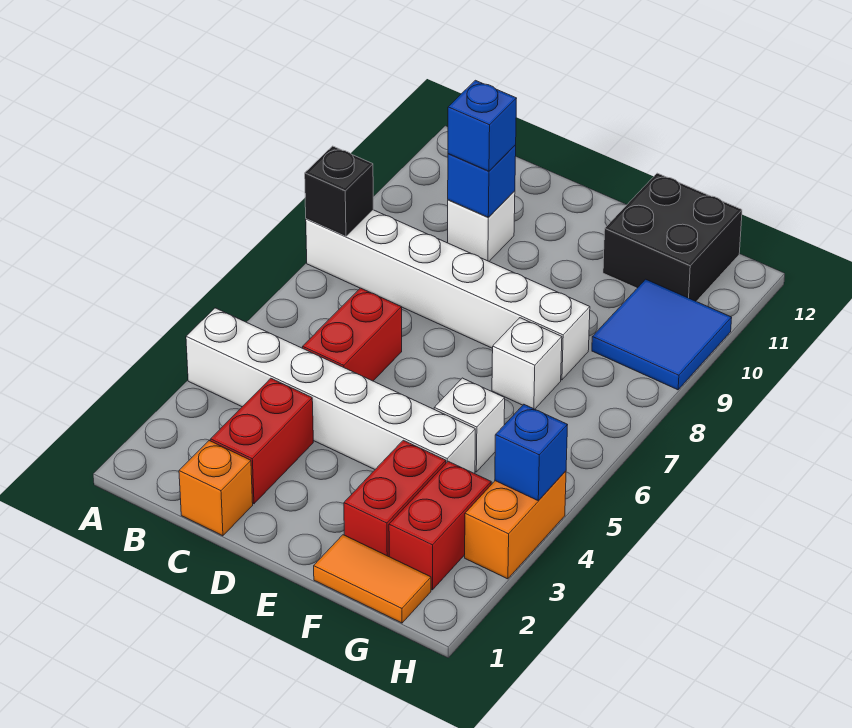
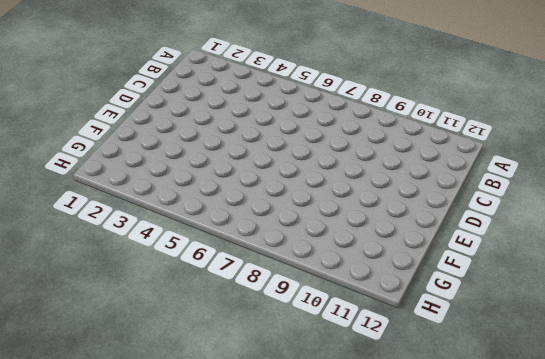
none -> white brick A4:F4 level 1
none -> white brick A8:F8 level 1
none -> orange brick C1 level 1

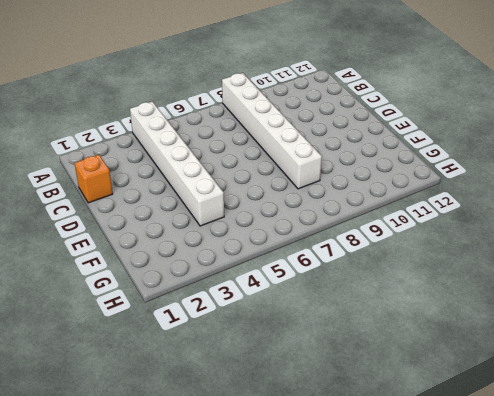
none -> red brick C2:C3 level 1
none -> red brick C5:C6 level 1
none -> white brick C10 level 1

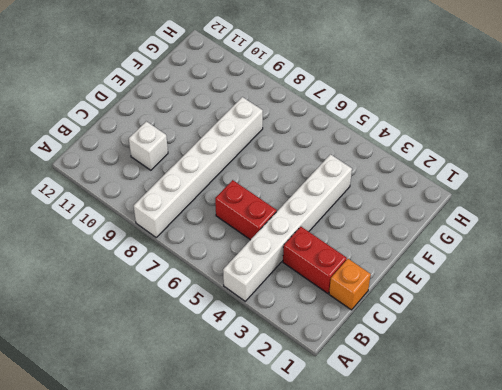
none -> orange tile F1:G1 level 1
none -> red brick F2:F3 level 1
none -> white brick F5 level 1

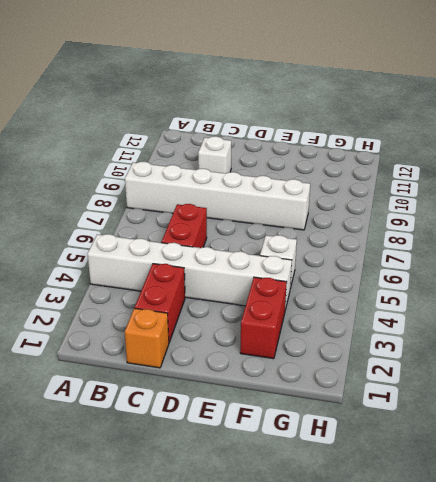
none -> orange tile F1:G1 level 1
none -> white brick F7 level 1
none -> black brick F11:G12 level 1

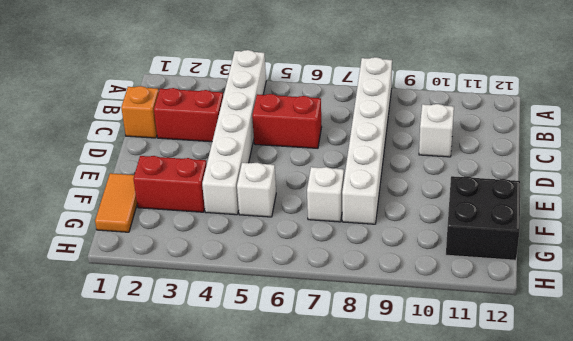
none -> red brick G2:G3 level 1
none -> blue tile G9:H10 level 1
none -> orange brick H3:H4 level 1

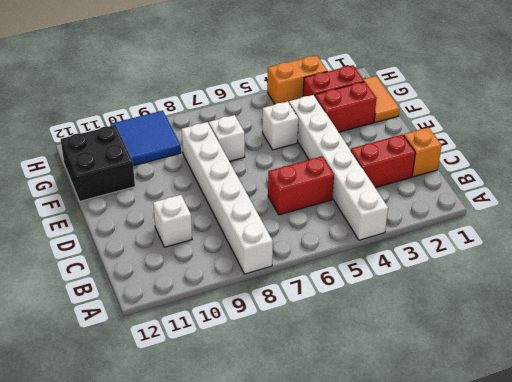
none -> black brick A8 level 2
none -> blue brick C10 level 2
none -> blue brick H4 level 2

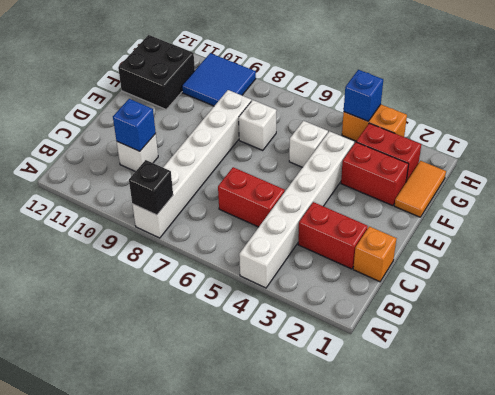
none -> blue brick C10 level 3

